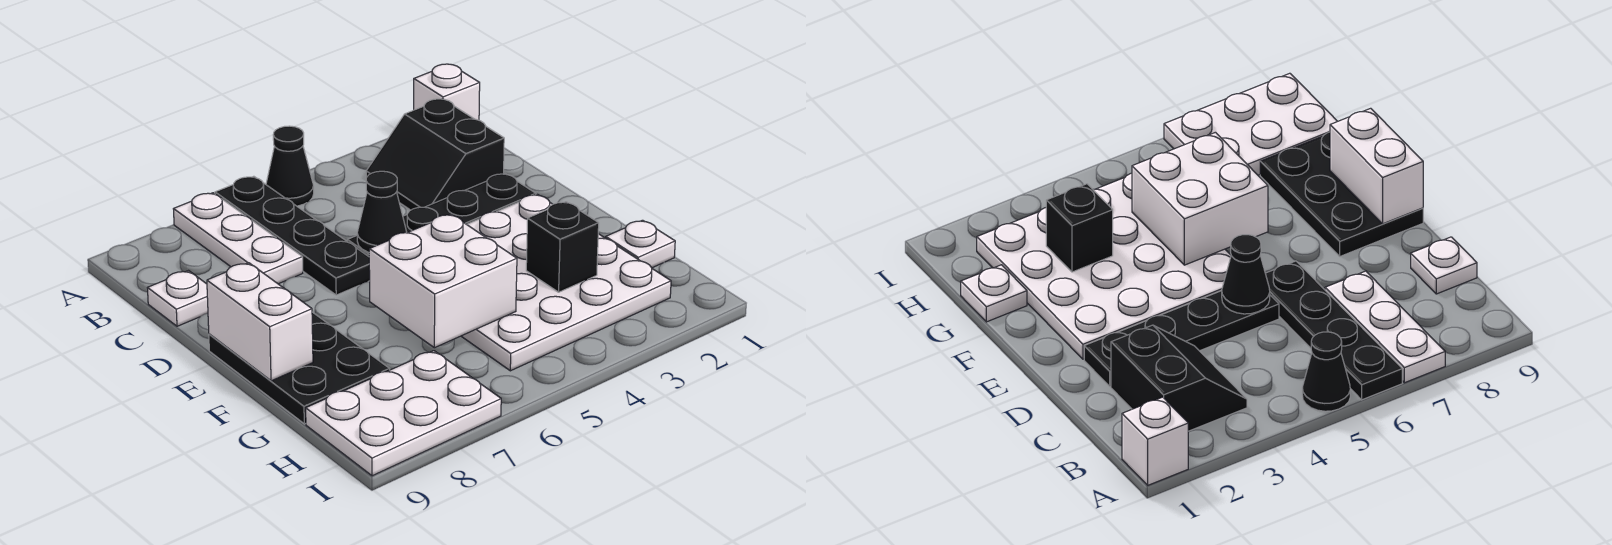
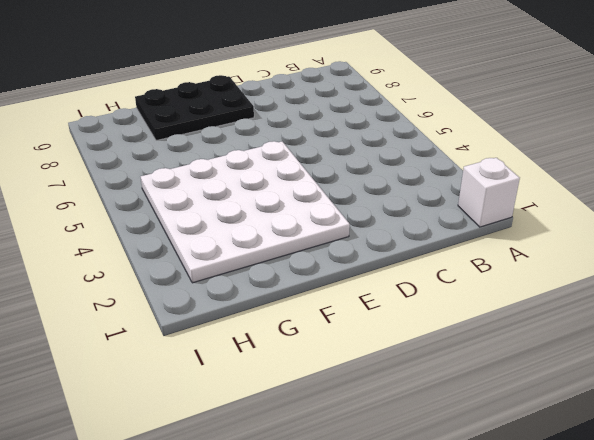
none -> black cone A5 level 1
none -> black plate A6:D6 level 1
none -> white plate A7:C7 level 1

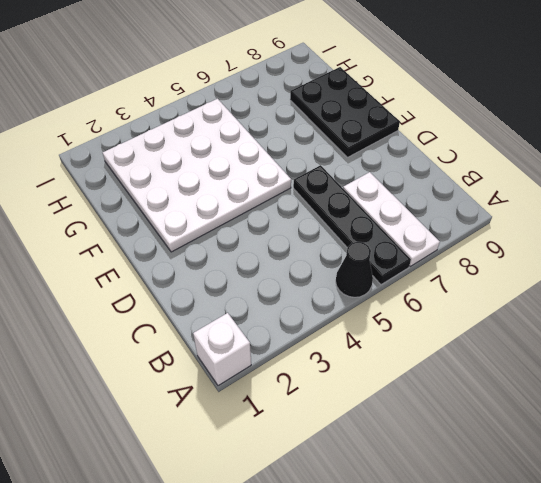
none -> black slope B2:C3 level 1 top 2
none -> white plate C9 level 1
none -> black plate D2:D5 level 1

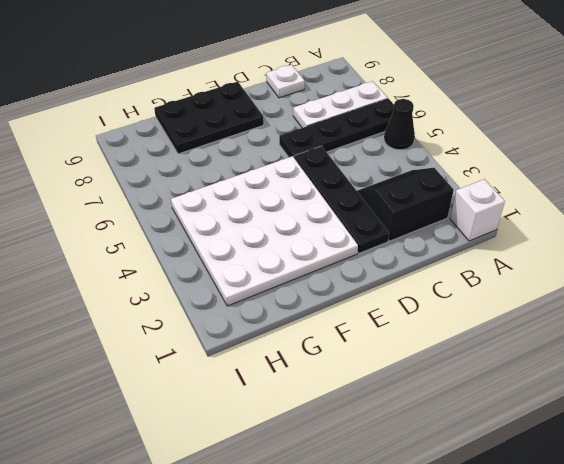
none -> white plate G1 level 1
none -> white plate H7:I9 level 1
none -> black cone D5 level 2

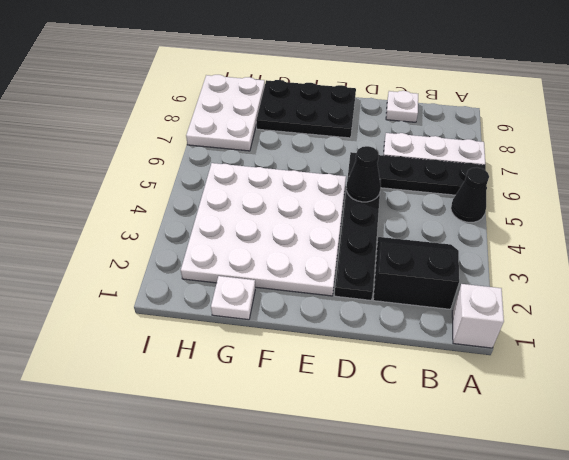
none -> white brick E9:F9 level 2
none -> white brick F5:G6 level 2
none -> black brick G3 level 2

